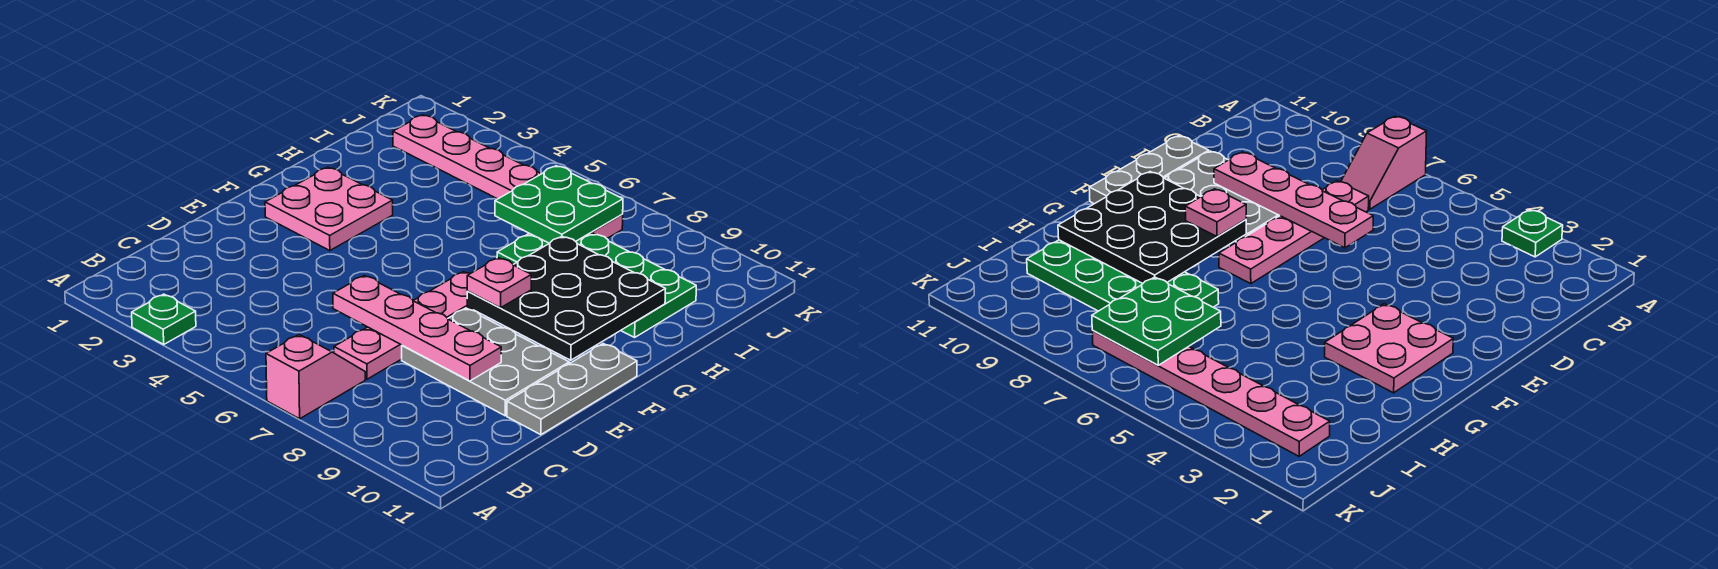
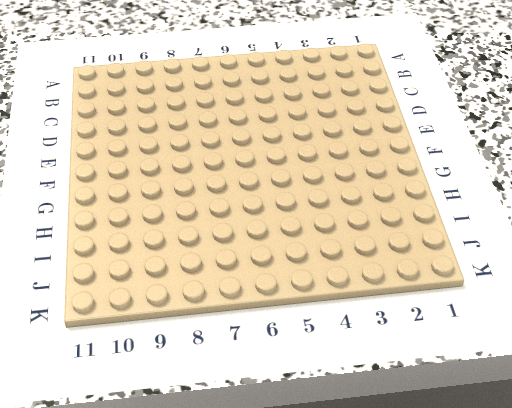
none -> green plate A3 level 1
none -> pink slope A7:B7 level 1 top A
none -> pink plate C7:F7 level 1

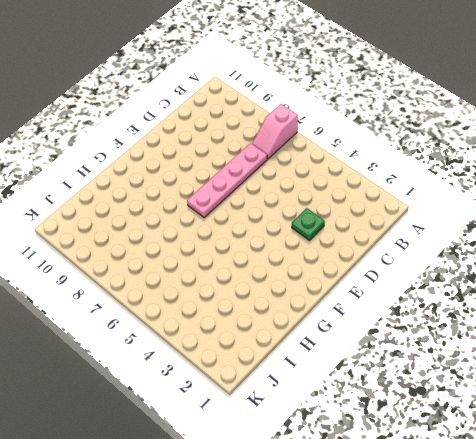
green plate D3 level 1 -> green plate A3 level 1
none -> grey plate D8:E10 level 1
none -> grey plate D11:F11 level 1
none -> pink plate F2:G3 level 1

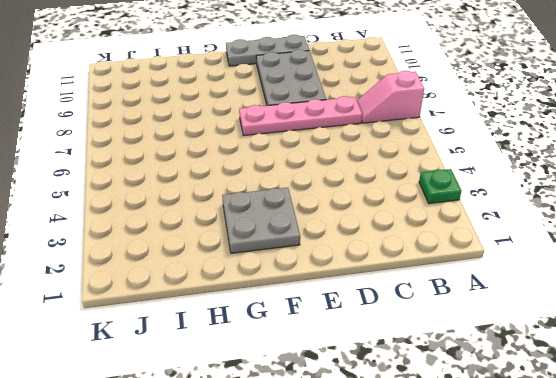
grey plate F2:G3 level 1 -> pink plate F2:G3 level 1
none -> green plate H7:I10 level 1
none -> pink plate J2:J7 level 1
none -> pink plate D6:D9 level 2

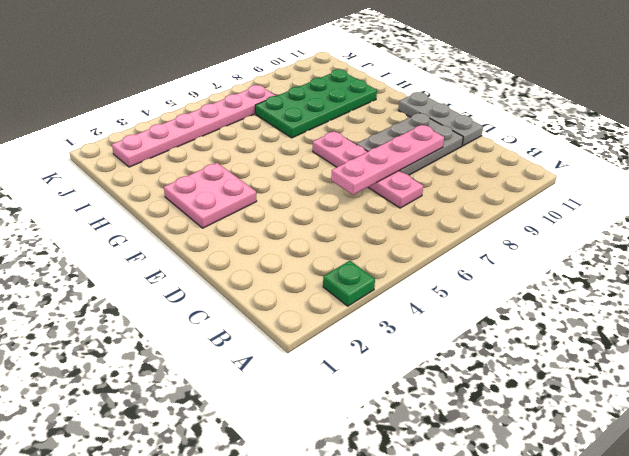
none -> pink slope A7:B7 level 1 top A
none -> black plate F8:H10 level 2
none -> green plate I6:J7 level 2

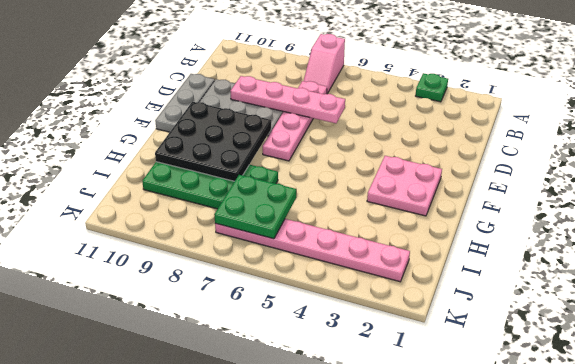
none -> pink plate F8 level 3

